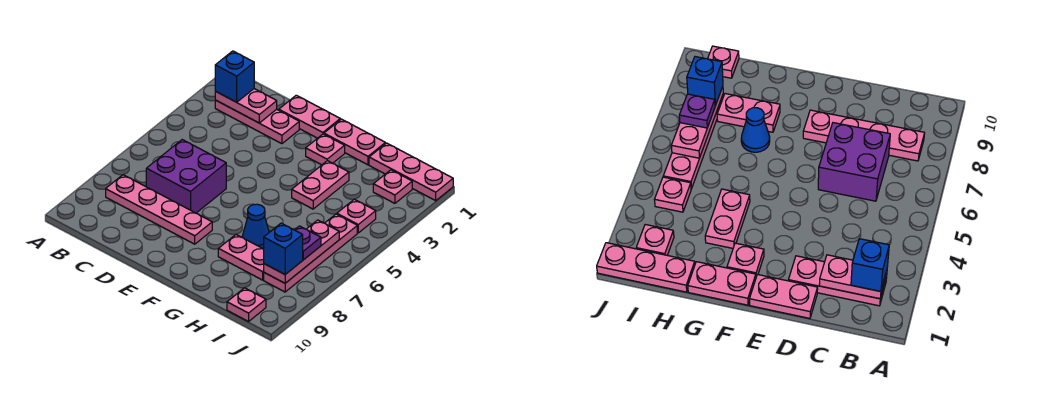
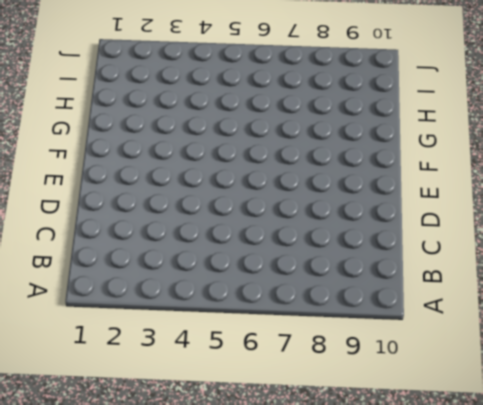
none -> pink plate B2:D2 level 1
none -> pink plate B8:E8 level 1
none -> purple brick C6:D7 level 1

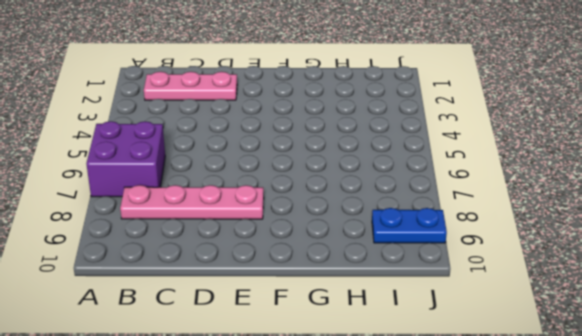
purple brick A6:B7 level 1 -> purple brick C6:D7 level 1
blue plate I9:J9 level 1 -> none
none -> pink plate D1:E1 level 1
none -> pink plate F1:G1 level 1
none -> pink plate F2 level 1

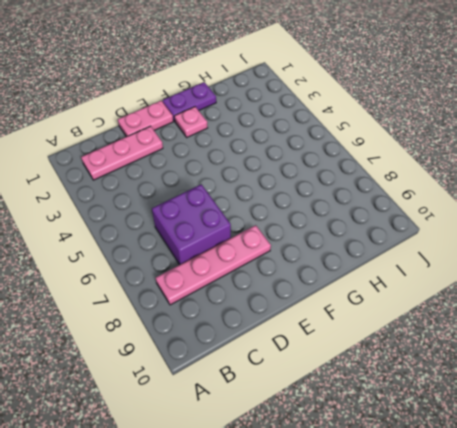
purple plate F1:G1 level 1 -> pink plate F1:G1 level 1
none -> pink plate G3:G4 level 1
none -> blue cone G7 level 1
none -> pink plate G8:H8 level 1

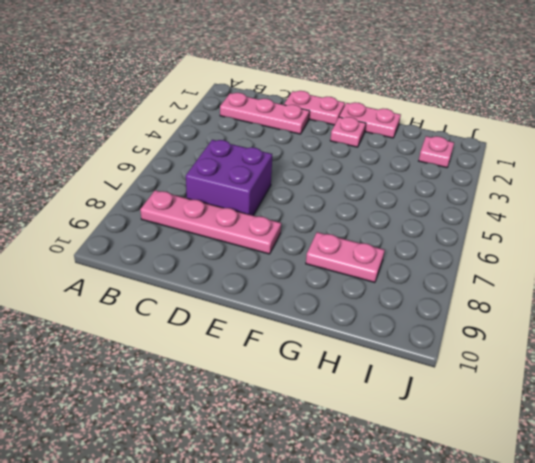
none -> pink plate G3:G4 level 1
none -> blue cone G7 level 1
none -> pink plate H1:J1 level 1

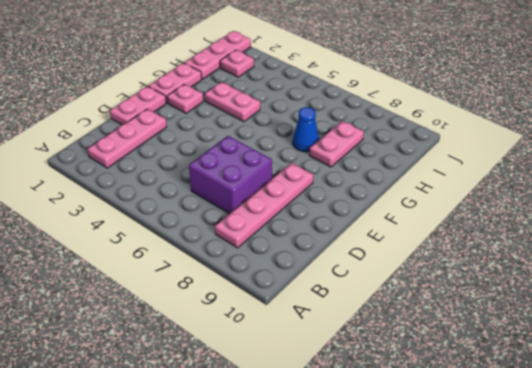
none -> pink plate I4 level 1
none -> pink plate I5:I8 level 1
none -> pink plate I10 level 1

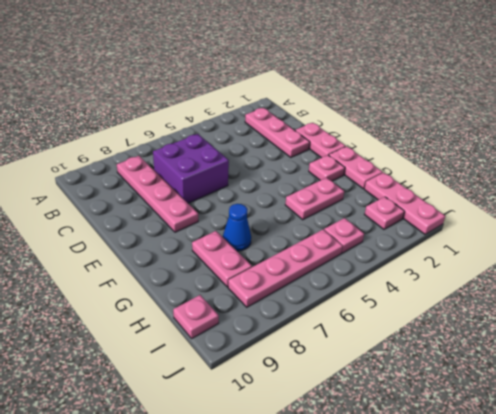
none -> pink plate B2:C2 level 2
none -> pink plate I6:I8 level 2
none -> blue brick B2 level 3

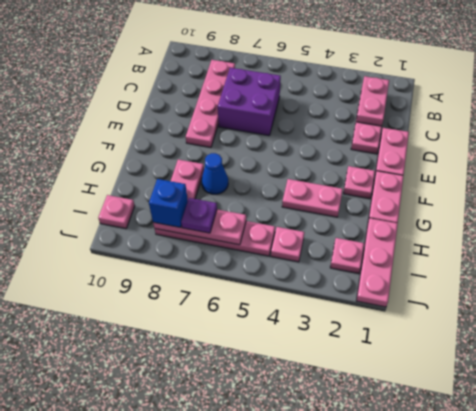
none -> blue brick B2 level 3

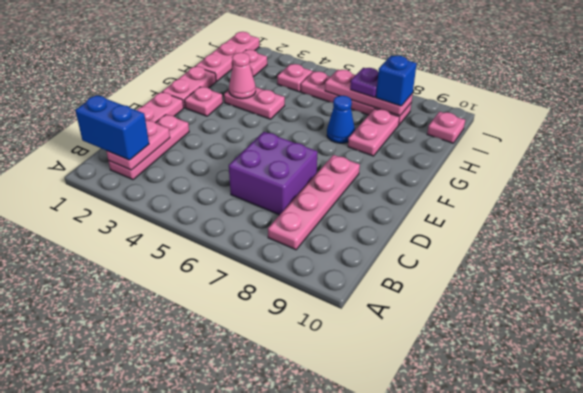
blue brick B1:B2 level 3 -> blue brick B2 level 3
pink cone G3 level 2 -> none

